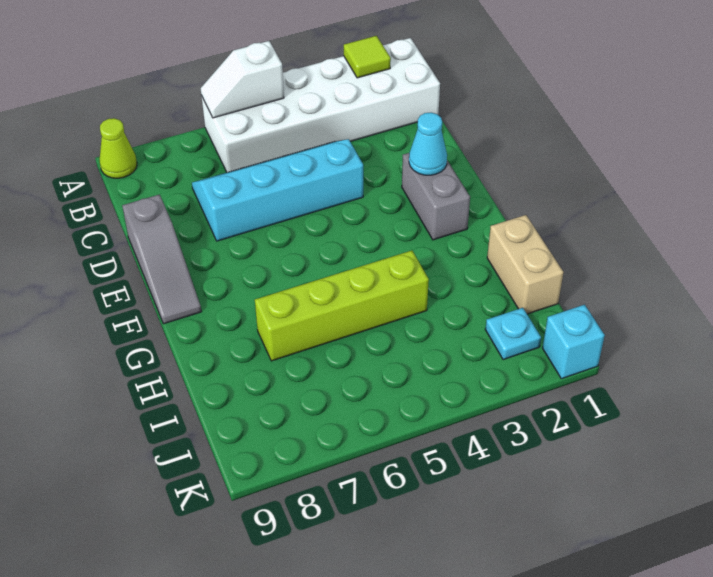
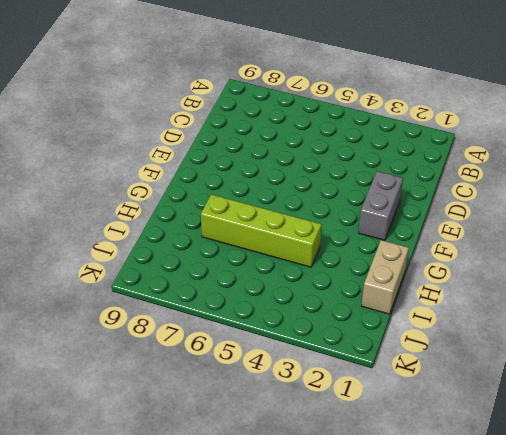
none -> white brick A1:B6 level 1
none -> lime cone A9 level 1
none -> cyan slope C4:D7 level 1 top D

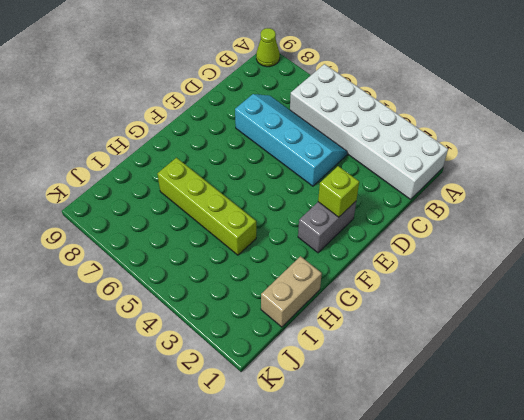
lime brick E2 level 2 -> cyan cone E2 level 2
none -> grey slope D9:F9 level 1 top D
none -> cyan plate J2 level 1
none -> cyan brick K1 level 1

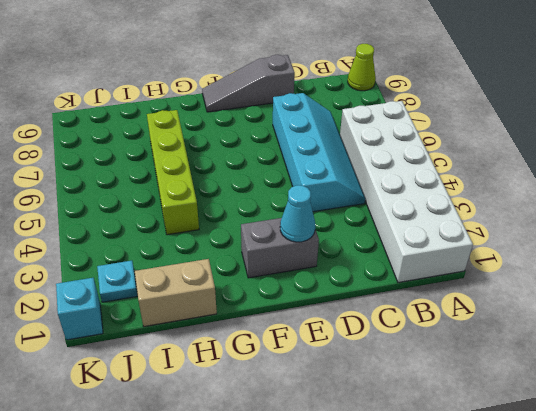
none -> lime tile A2 level 2
none -> white slope A5:A6 level 2 top 5

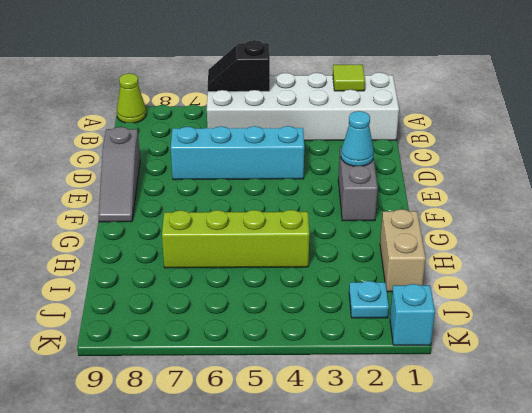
black slope A5:A6 level 2 top 5 -> white slope A5:A6 level 2 top 5

